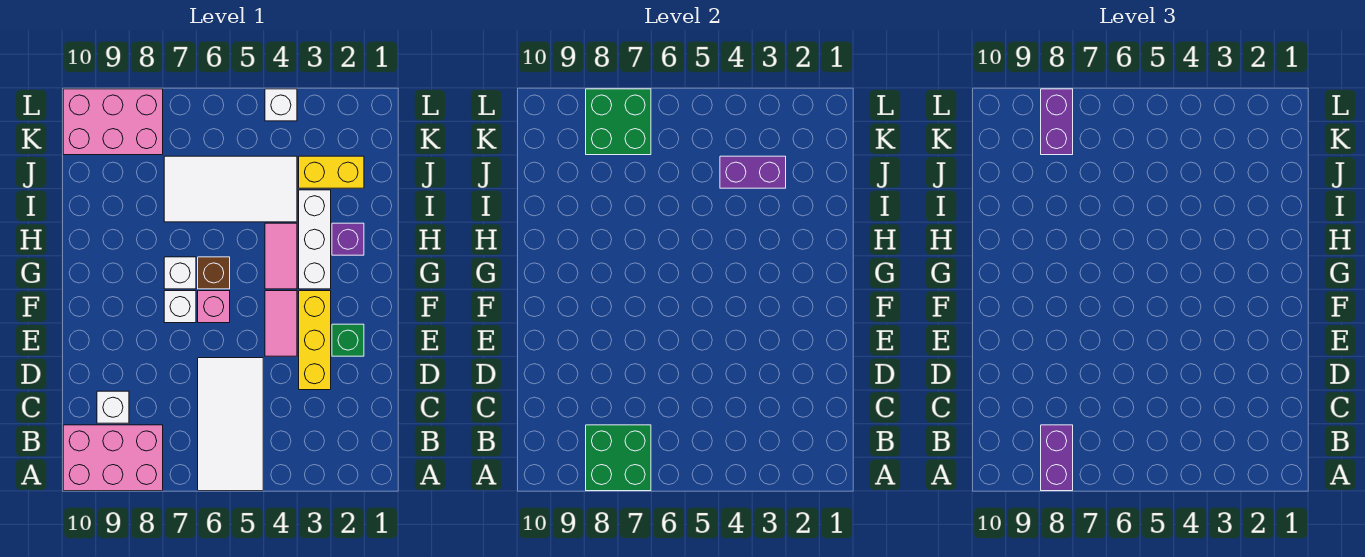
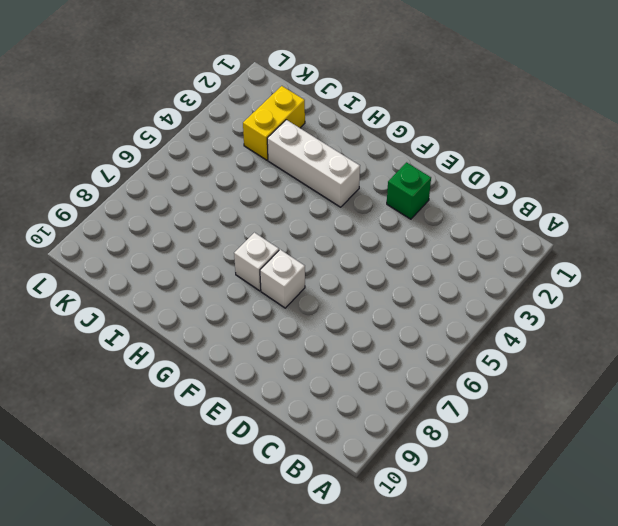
none -> white tile A5:D6 level 1
none -> pink brick A8:B10 level 1
none -> white brick C9 level 1

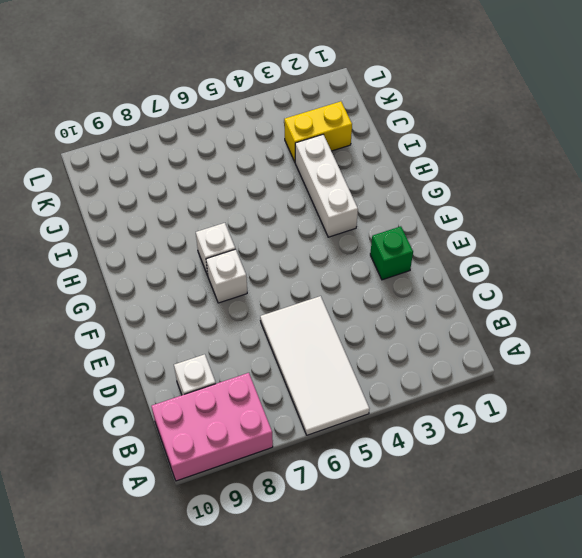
none -> yellow brick D3:F3 level 1
none -> pink tile E4:F4 level 1
none -> pink brick F6 level 1

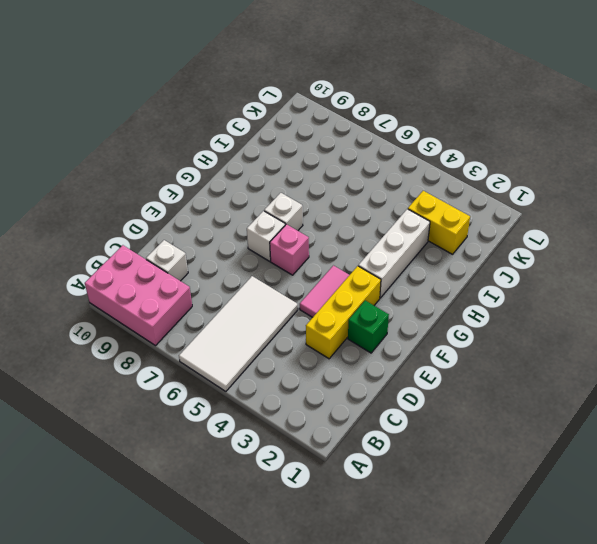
none -> pink tile G4:H4 level 1
none -> brown brick G6 level 1
none -> purple brick H2 level 1

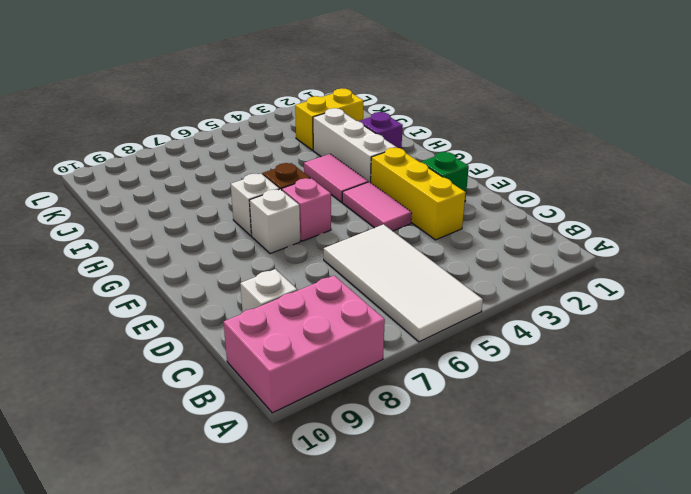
none -> white tile I4:J7 level 1
none -> pink brick K8:L10 level 1
none -> white brick L4 level 1

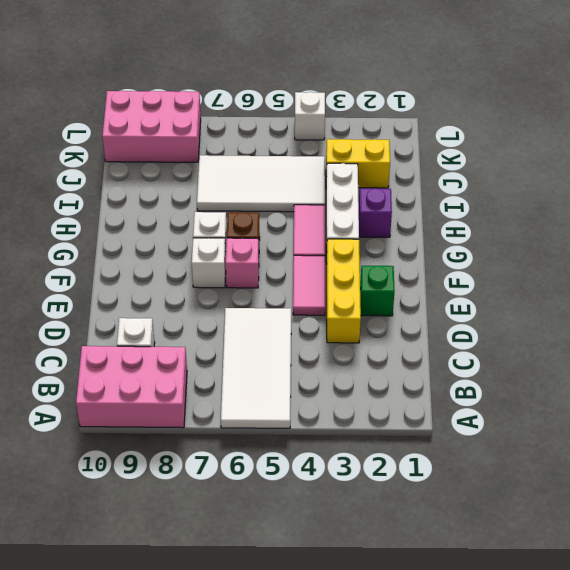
none -> green brick A7:B8 level 2
none -> purple brick J3:J4 level 2
none -> green brick K7:L8 level 2

